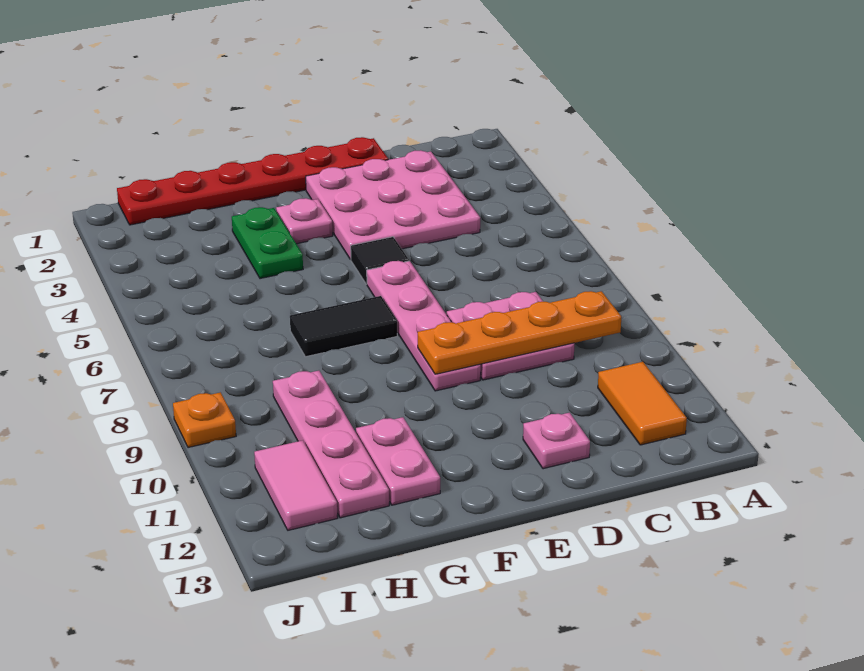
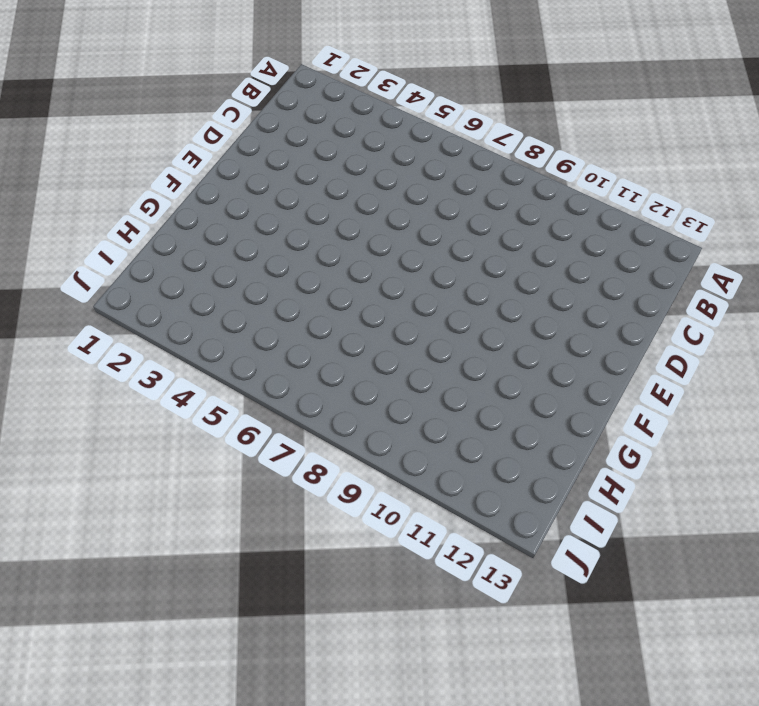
none -> orange tile B11:B12 level 1
none -> pink plate C2:E4 level 1
none -> pink plate C8:D9 level 1

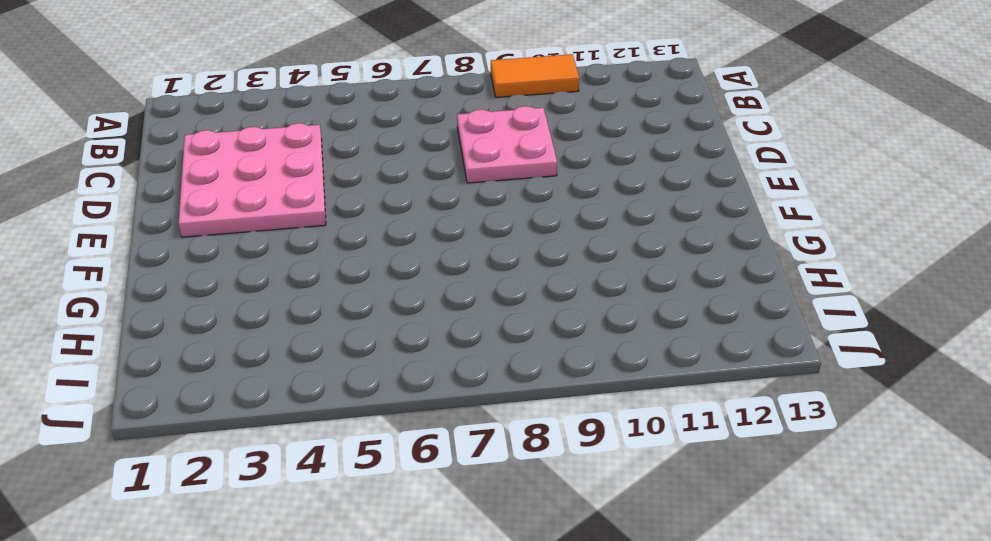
orange tile A9:A10 level 1 -> orange tile B11:B12 level 1
none -> red plate D1:I1 level 1
none -> pink plate D12 level 1
none -> black tile E5 level 1

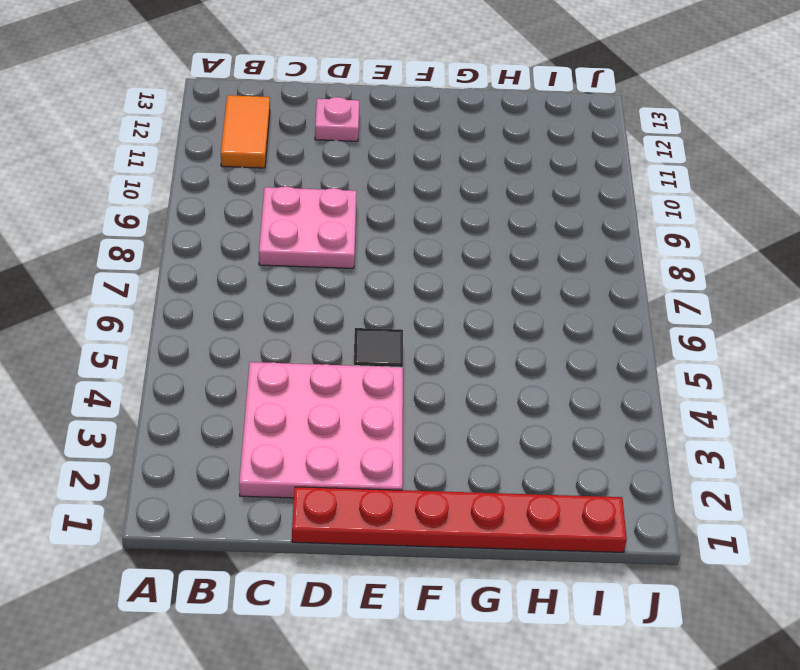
none -> pink plate E6:E9 level 1
none -> pink plate F3 level 1
none -> black tile F7:G7 level 1

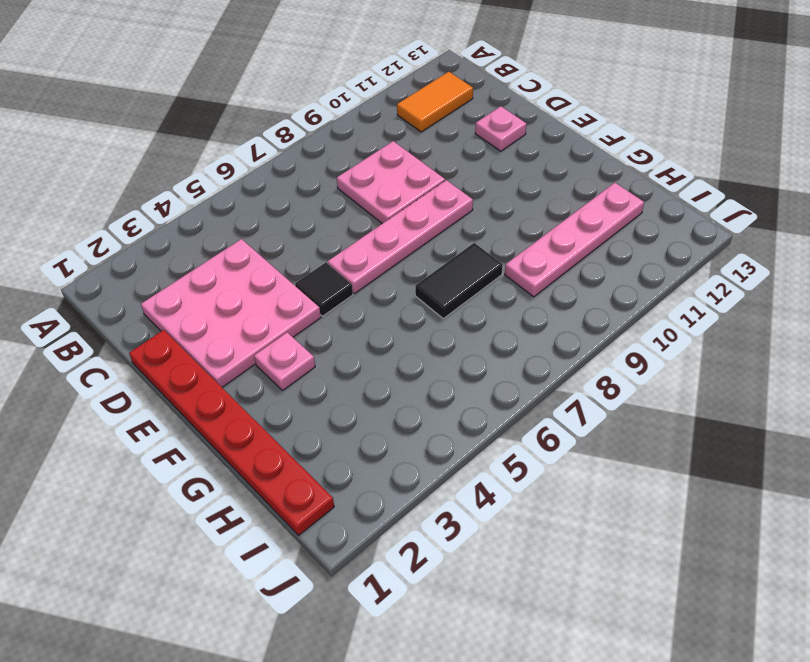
black tile G7:G8 level 1 -> black tile F7:G7 level 1
none -> green plate G3:G4 level 1
none -> pink plate G11:G12 level 1
none -> pink tile I11:I12 level 1

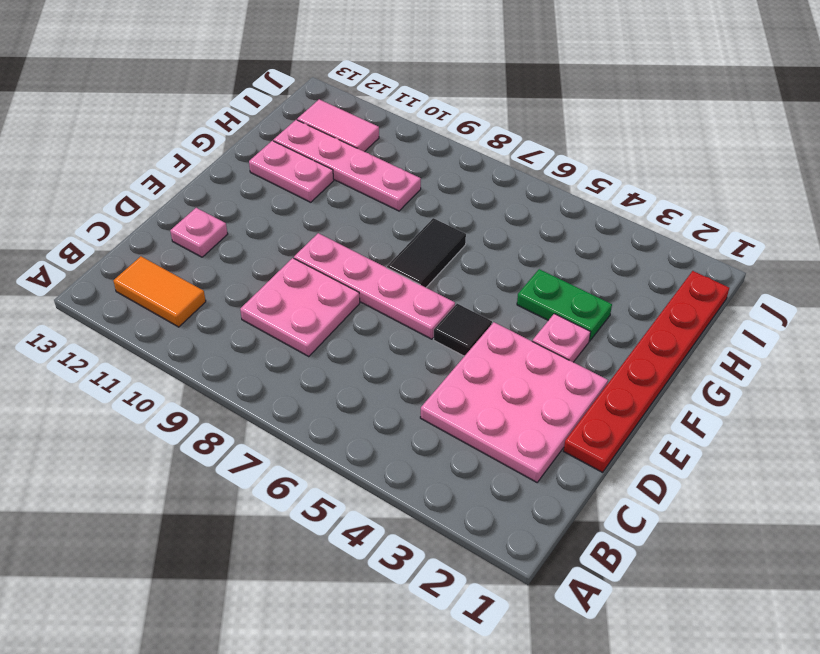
none -> orange plate J9 level 1
none -> orange plate B9:E9 level 2

